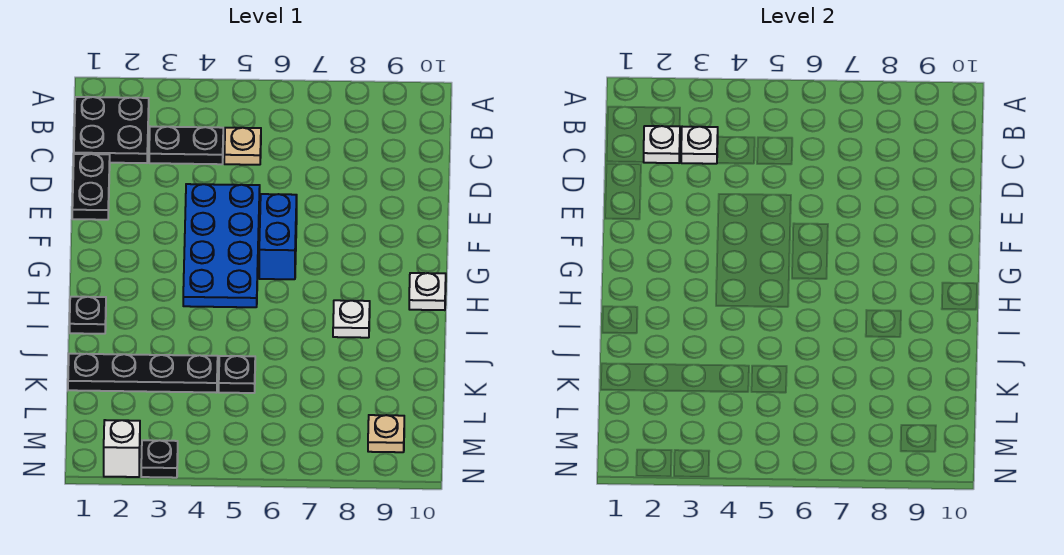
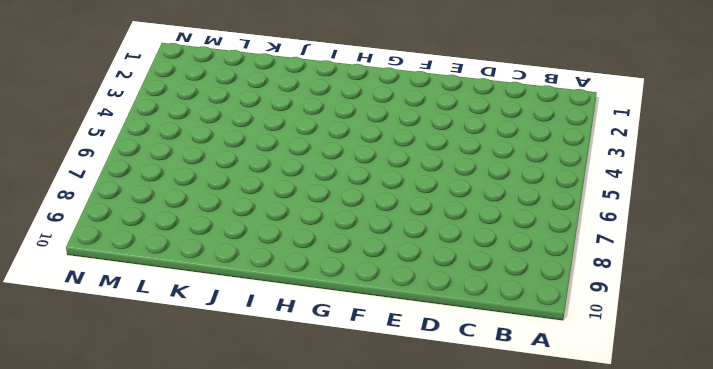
none -> black plate B1:C2 level 1
none -> black plate C3:C4 level 1
none -> tan plate C5 level 1

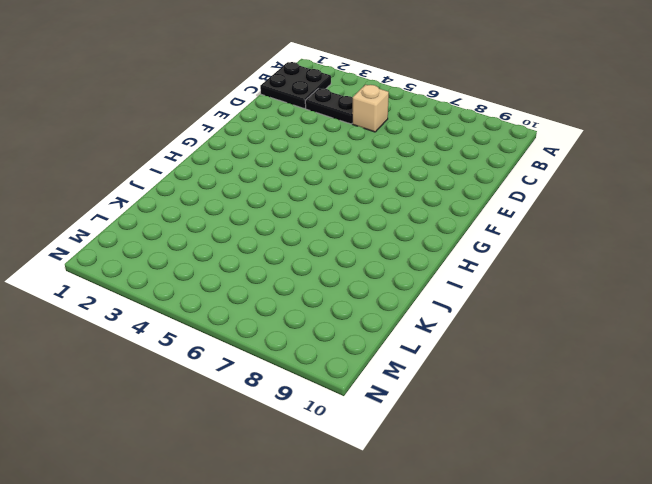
tan brick C5 level 1 -> tan plate C5 level 1
none -> black plate D1:E1 level 1
none -> blue plate E4:H5 level 1
none -> blue brick F6:G6 level 1

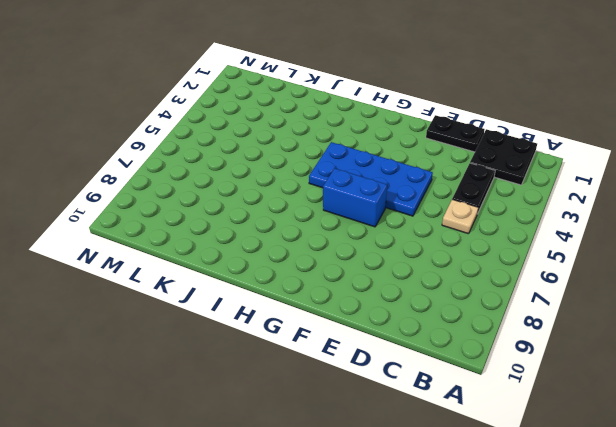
none -> white plate H10 level 1
none -> black plate I1 level 1
none -> white plate I8 level 1

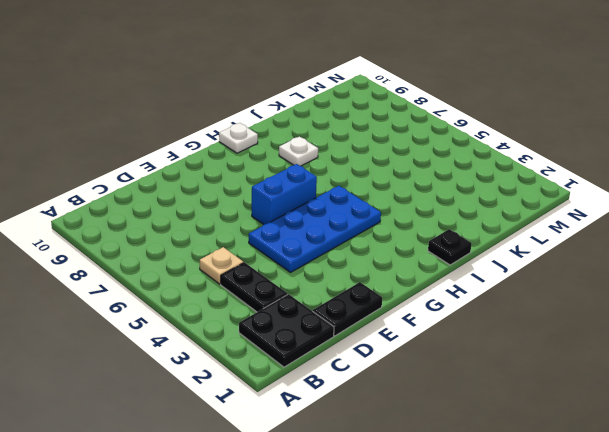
none -> black plate K1:K4 level 1
none -> black plate K5 level 1
none -> tan plate M9 level 1

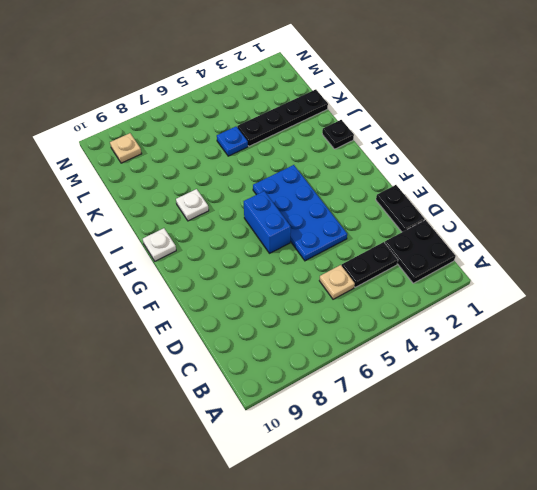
blue plate K5 level 1 -> black plate K5 level 1
none -> white brick N2 level 1
none -> black plate N3 level 1
none -> white plate C2 level 2

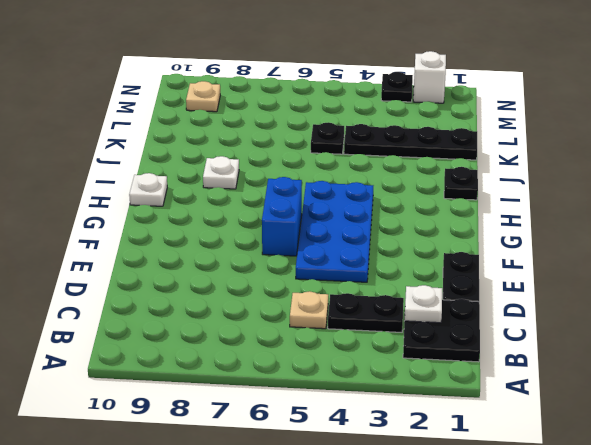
none -> white plate C3 level 2

